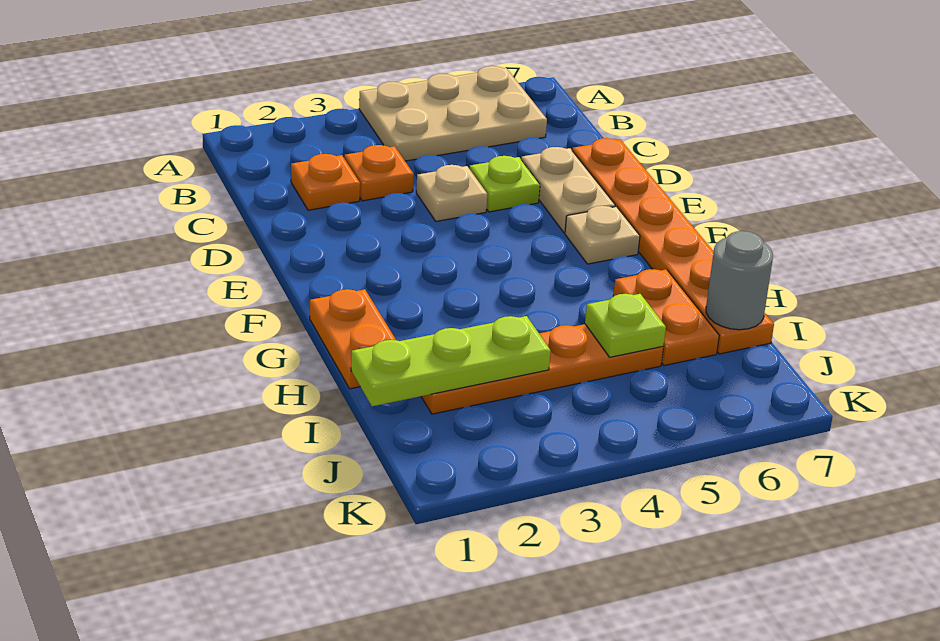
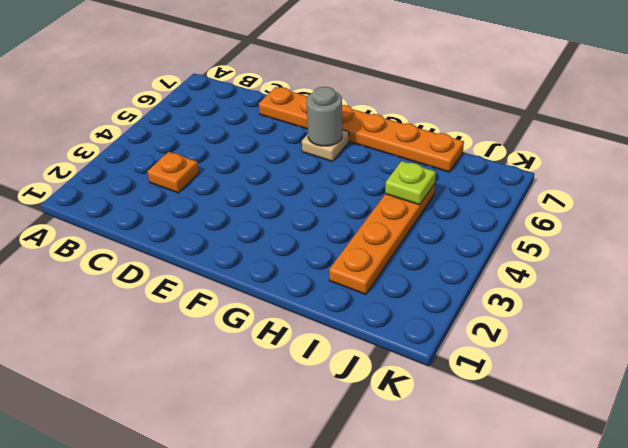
grey round brick F6 level 2 -> grey round brick I7 level 2
none -> tan plate A4:B6 level 1
none -> orange plate C2 level 1
none -> tan plate D4 level 1

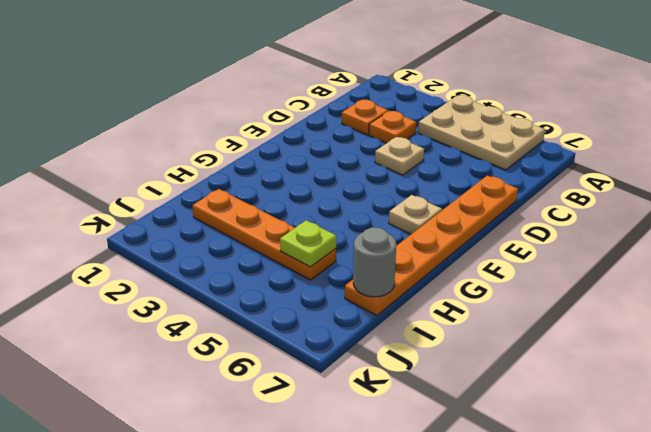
none -> lime plate D5 level 1
none -> tan plate D6:E6 level 1
none -> orange plate G1:H1 level 1

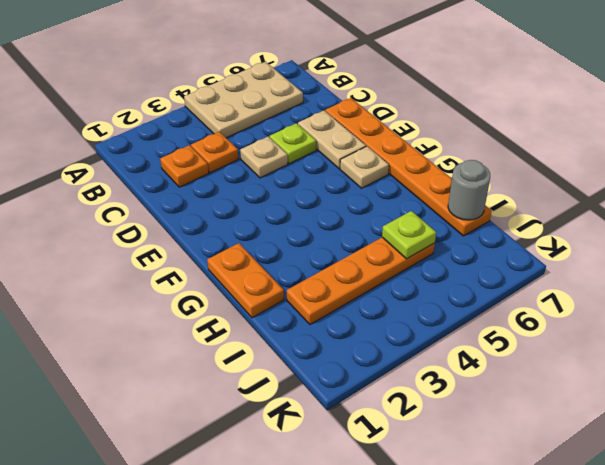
none -> orange plate H6:I6 level 1
none -> lime plate I1:I3 level 2

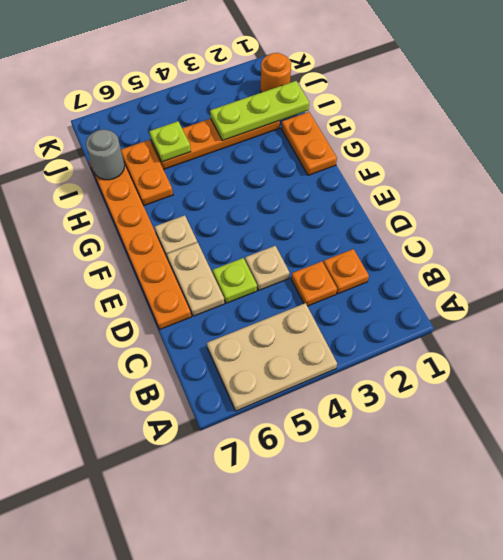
orange round brick J1 level 1 -> none

